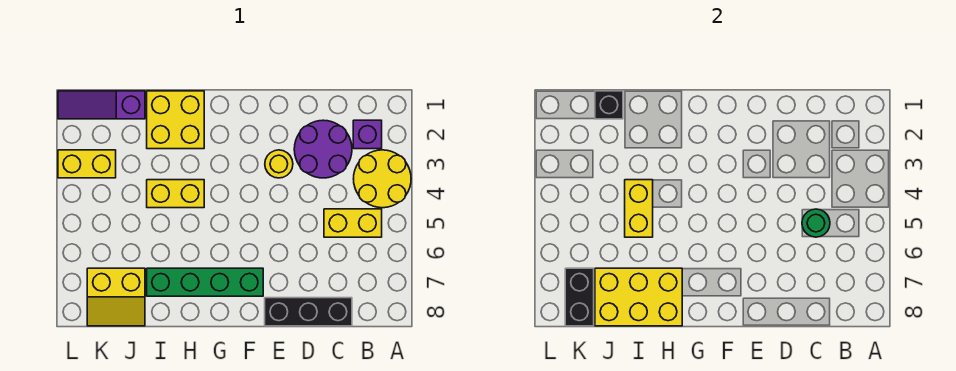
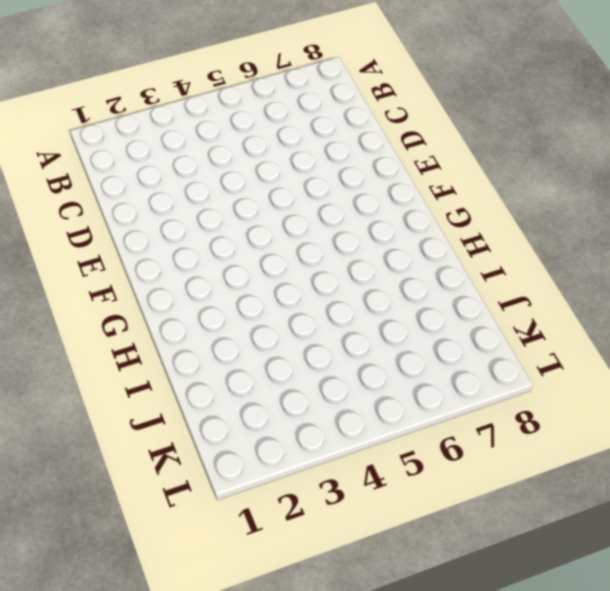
none -> yellow round brick A3:B4 level 1
none -> purple brick B2 level 1
none -> yellow brick B5:C5 level 1

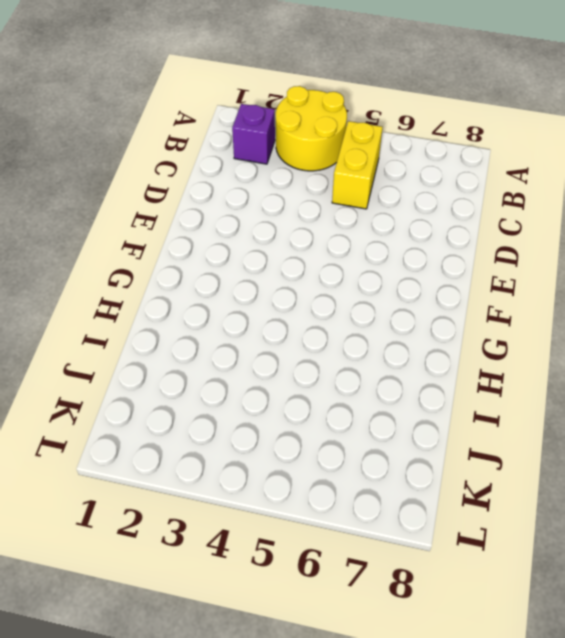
none -> purple round brick C2:D3 level 1
none -> black brick C8:E8 level 1
none -> yellow round brick E3 level 1

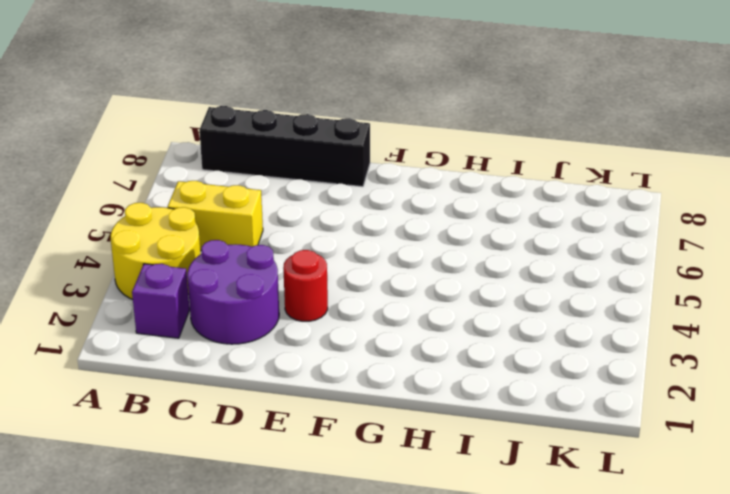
black brick B8:E8 level 1 -> black brick C8:E8 level 1
red round brick E3 level 1 -> yellow round brick E3 level 1
none -> green brick F7:I7 level 1
none -> yellow brick H1:I2 level 1
none -> yellow brick H4:I4 level 1

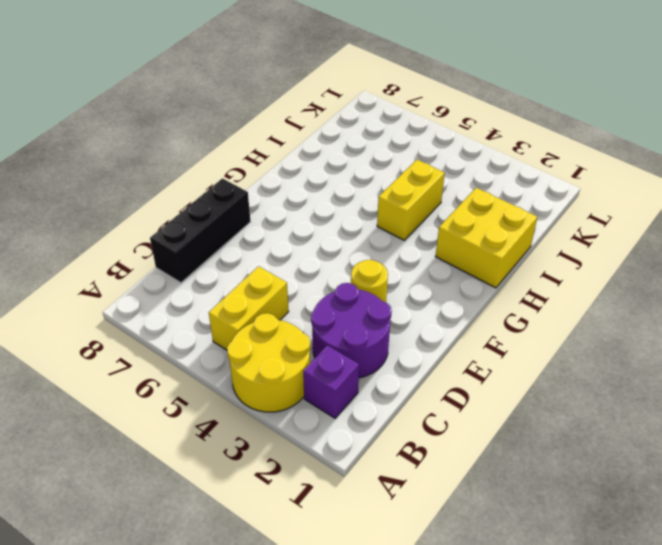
none -> green brick F7:I7 level 1
none -> purple slope J1:L1 level 1 top J
none -> yellow slope J7:K8 level 1 top 7

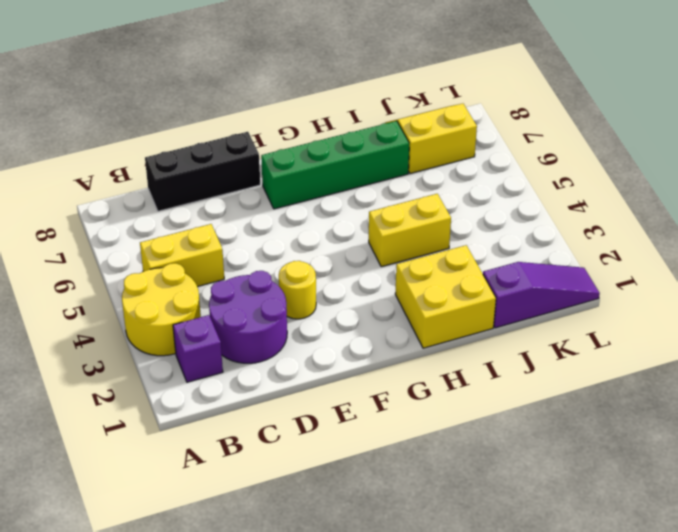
none -> yellow brick K3:L3 level 1
none -> green round brick C5 level 2
none -> yellow brick H7:J8 level 2

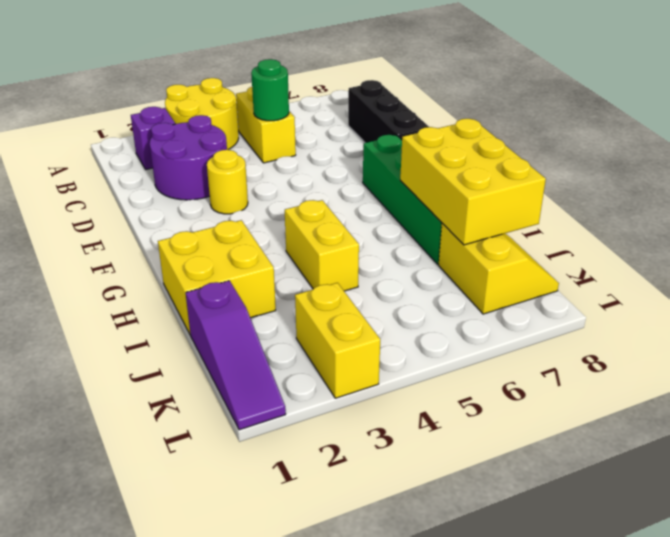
none -> yellow brick I4:I5 level 2
none -> black brick J1 level 2
none -> black brick K7:K8 level 2

